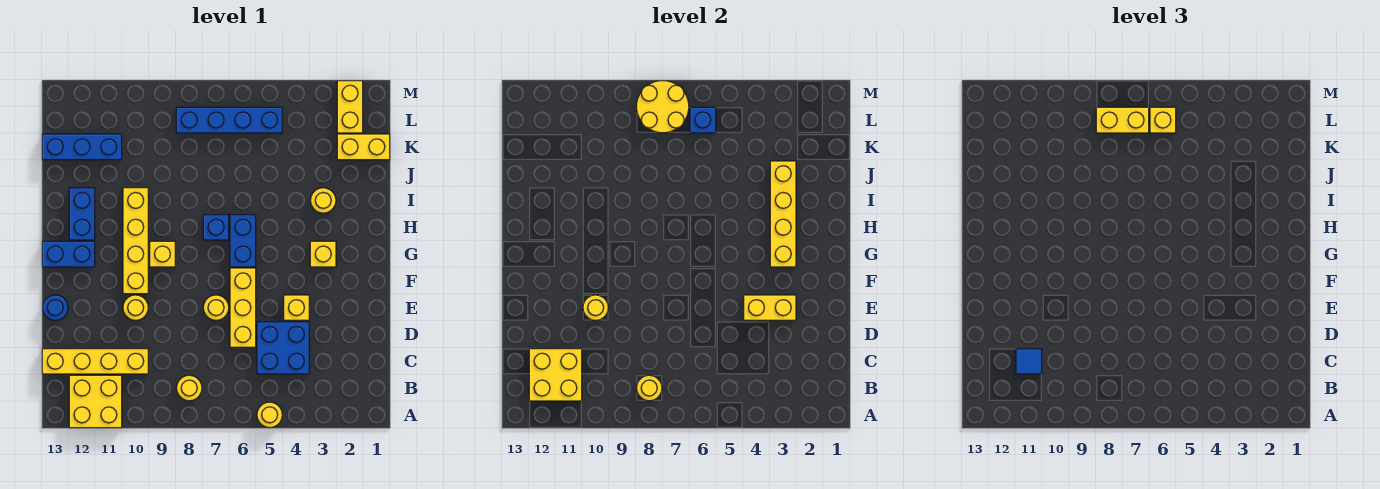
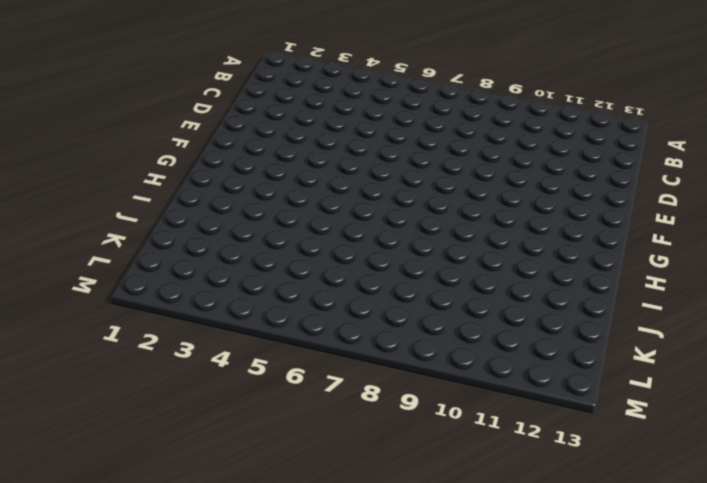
none -> yellow round brick A5 level 1
none -> yellow brick A11:B12 level 1
none -> yellow round brick B8 level 1
none -> blue brick C4:D5 level 1

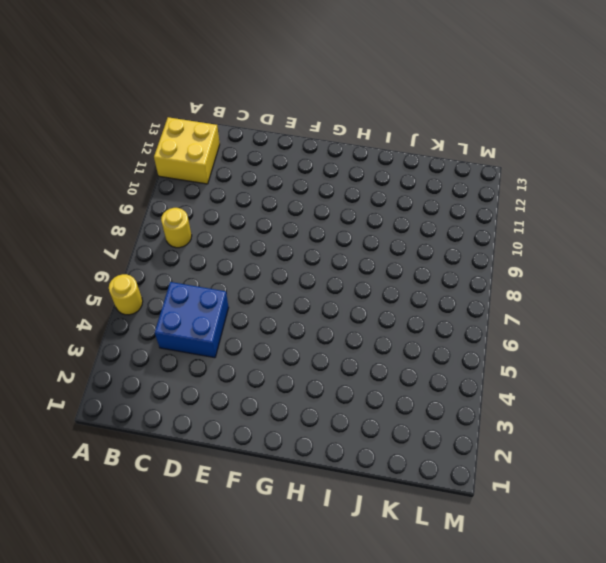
none -> yellow brick C10:C13 level 1
none -> yellow brick D6:F6 level 1
none -> yellow brick E4 level 1
none -> yellow round brick E7 level 1

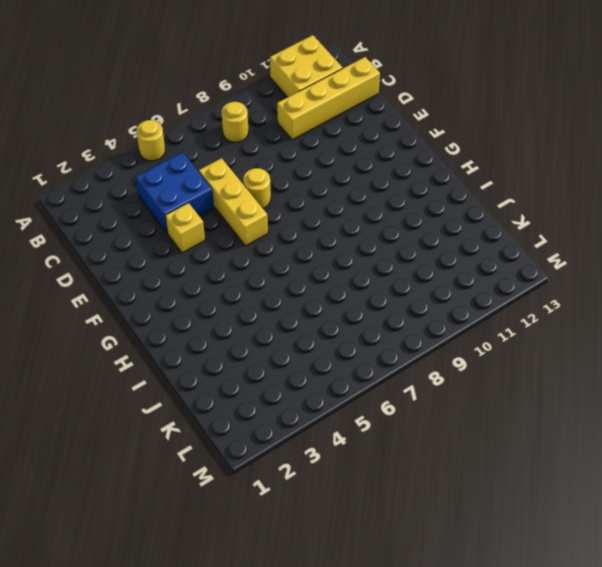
none -> yellow round brick E10 level 1
none -> blue round brick E13 level 1
none -> yellow brick F10:I10 level 1
none -> yellow brick G3 level 1

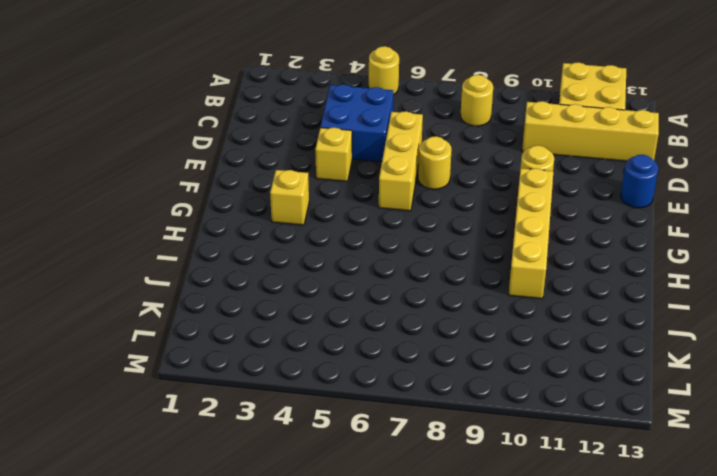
none -> blue brick G6:H6 level 1
none -> yellow brick G9 level 1
none -> blue brick G12:G13 level 1
none -> blue brick H7 level 1

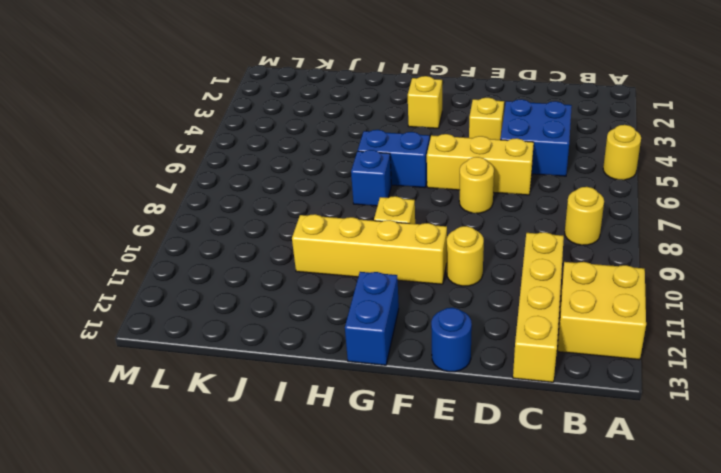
none -> blue brick H12:I12 level 1
none -> yellow round brick I3 level 1
none -> yellow brick K1:K2 level 1
none -> blue brick K11:K13 level 1

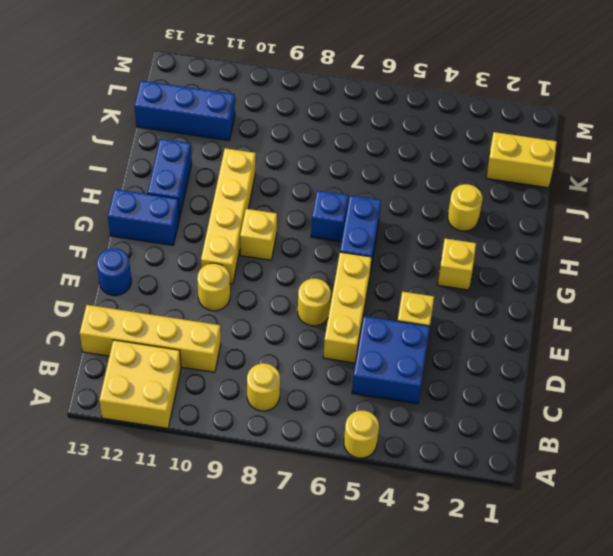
none -> yellow brick L2:M2 level 1
none -> blue brick L5:L8 level 1
none -> yellow round brick B8 level 2
none -> yellow brick B11:C12 level 2

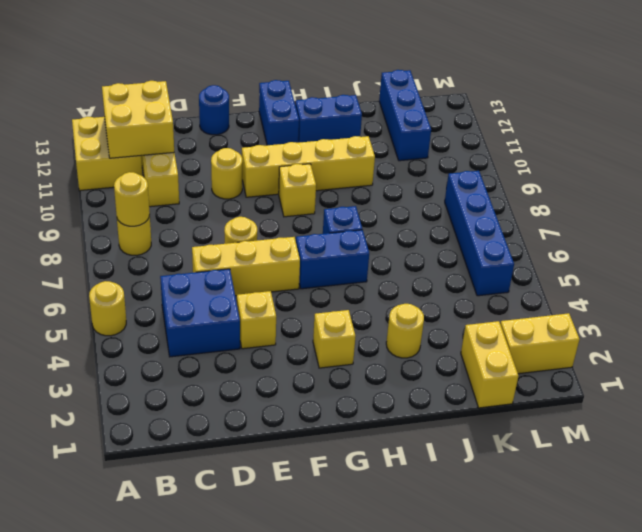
none -> yellow brick E3:E4 level 2
none -> yellow round brick E10 level 2
none -> yellow brick G3:J3 level 2
none -> blue brick L6 level 2

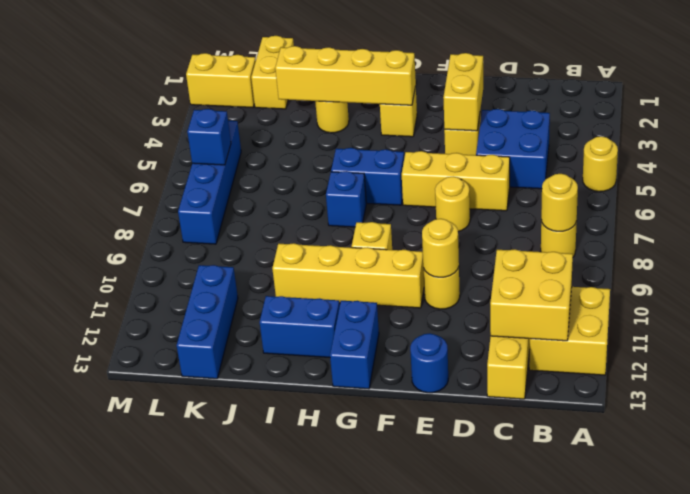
none -> yellow round brick L7:M8 level 2
none -> blue tile C11 level 3
none -> yellow brick L6 level 3
none -> yellow brick L7:L8 level 3

